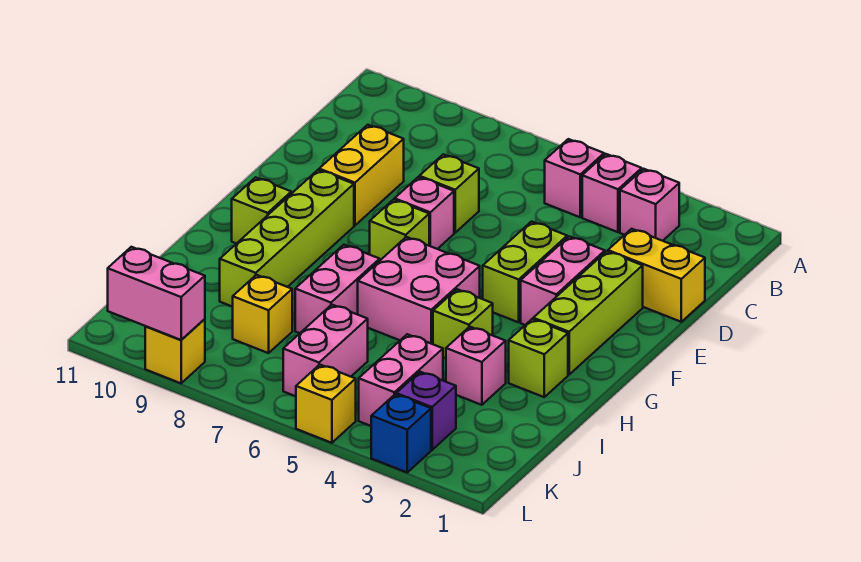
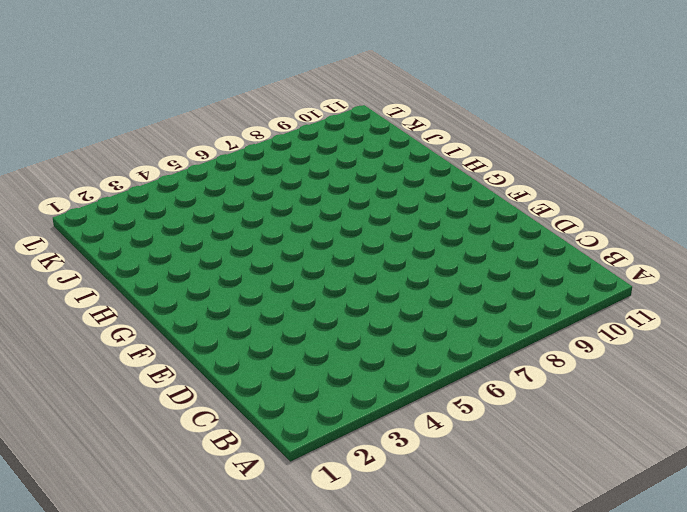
none -> pink brick B3 level 1
none -> pink brick B4 level 1
none -> pink brick B5 level 1

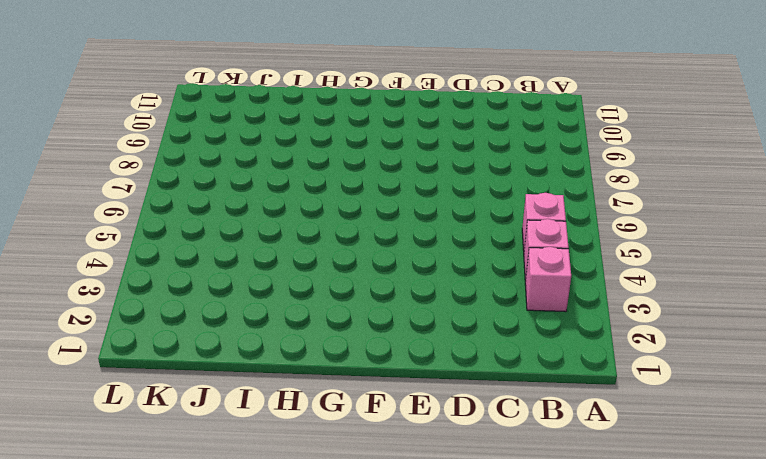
none -> yellow brick D1:D2 level 1
none -> lime brick D7 level 1
none -> yellow brick D9:E9 level 1

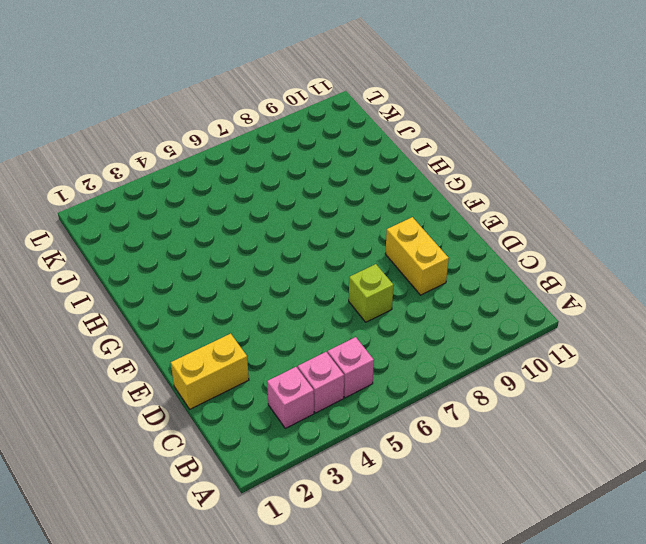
none -> lime brick E2:G2 level 1
none -> pink brick E3:F3 level 1
none -> lime brick E4:F4 level 1

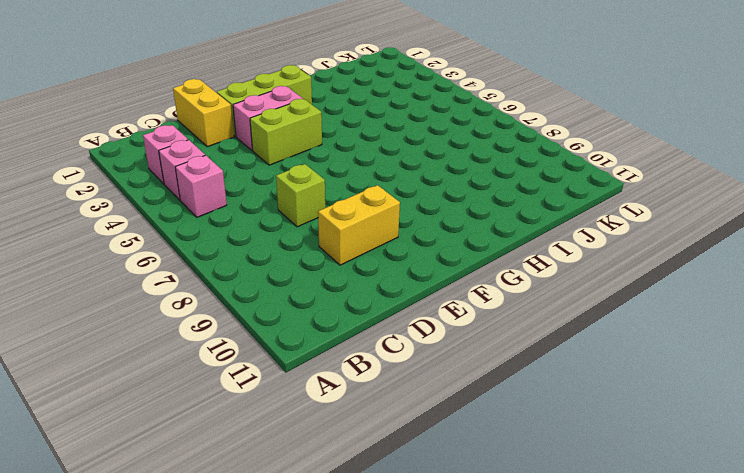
none -> pink brick E7 level 1
none -> lime brick F7 level 1
none -> lime brick F9:I9 level 1

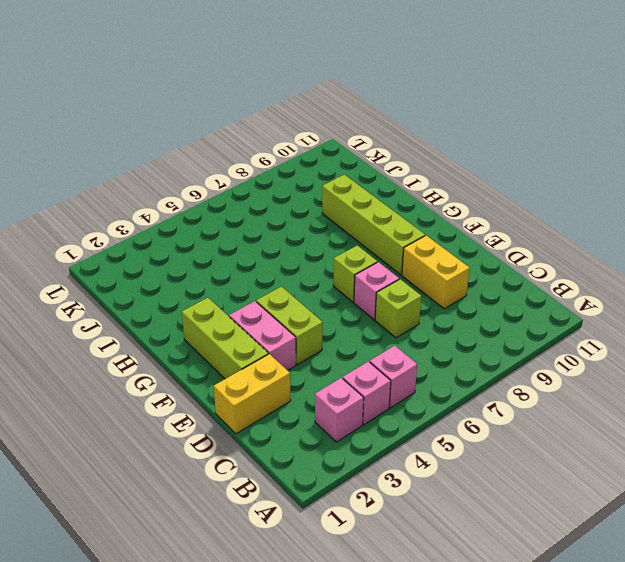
none -> pink brick G5:H6 level 1
none -> lime brick G10 level 1
none -> lime brick H2 level 1

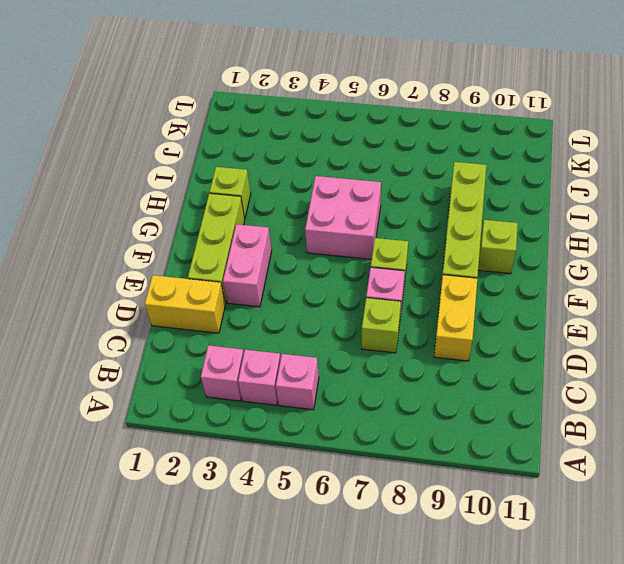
none -> lime brick E4:F4 level 1
none -> lime brick H4 level 1
none -> pink brick H7:I7 level 1

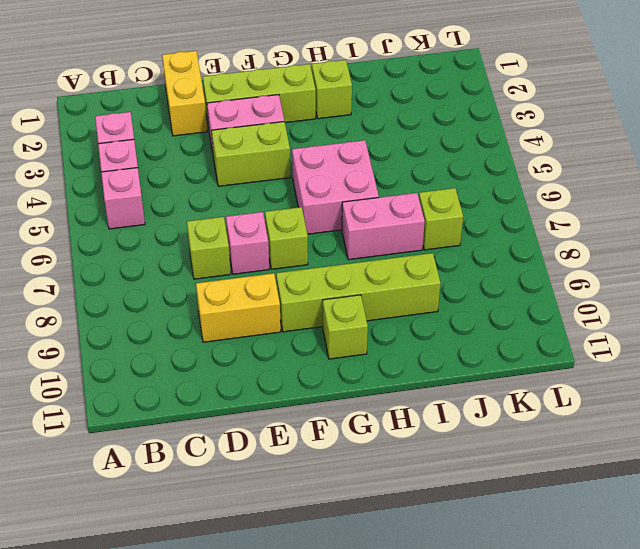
lime brick J7 level 1 -> lime brick H4 level 1
none -> pink brick I3 level 1
none -> pink brick J4:K4 level 1
none -> pink brick J6:K6 level 1

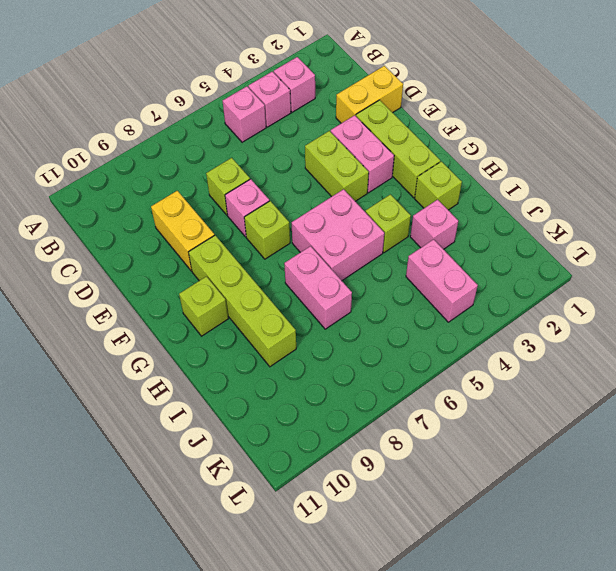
none -> pink brick J6:K6 level 1
none -> yellow brick J8 level 1
none -> purple brick K3 level 1

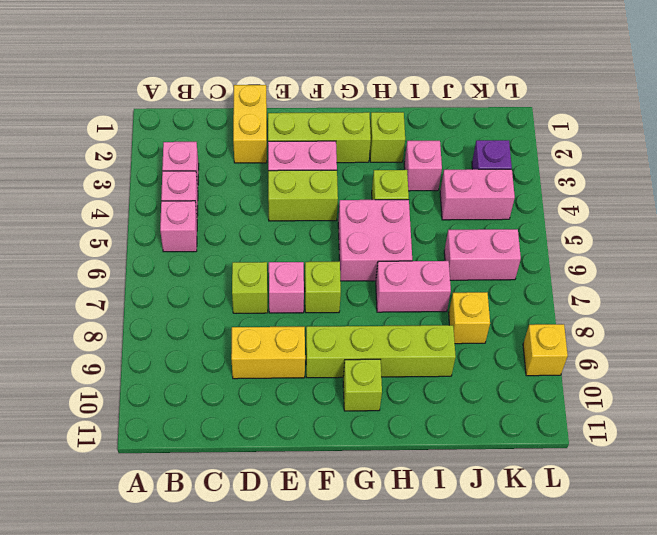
none -> blue brick L3 level 1
none -> yellow brick L5 level 1
none -> pink brick L9:L10 level 2

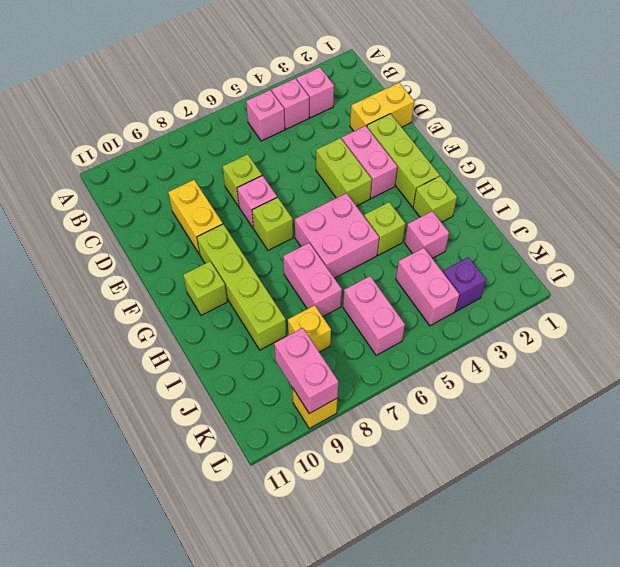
pink brick K9:L9 level 2 -> pink brick L9:L10 level 2
none -> blue brick L3 level 1
none -> yellow brick L5 level 1

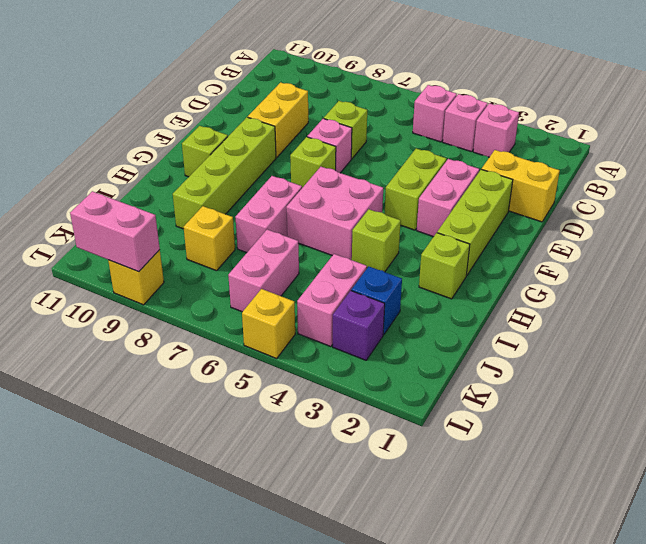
blue brick J3 level 1 -> blue brick L3 level 1
none -> pink brick I3 level 1

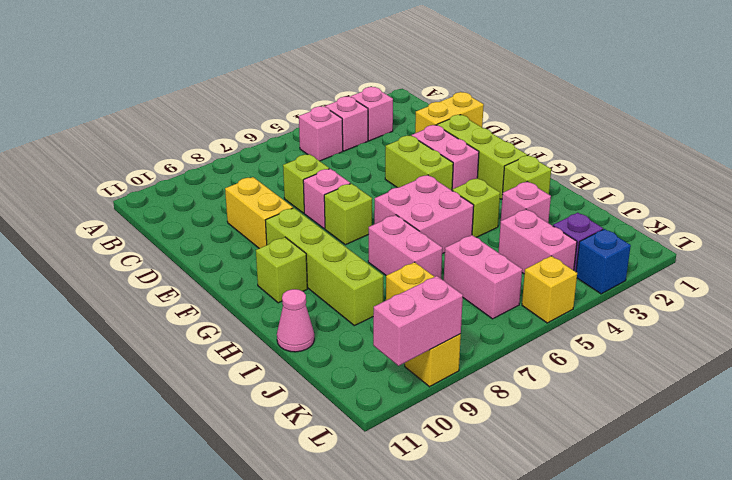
pink cone I11 level 1 -> none

